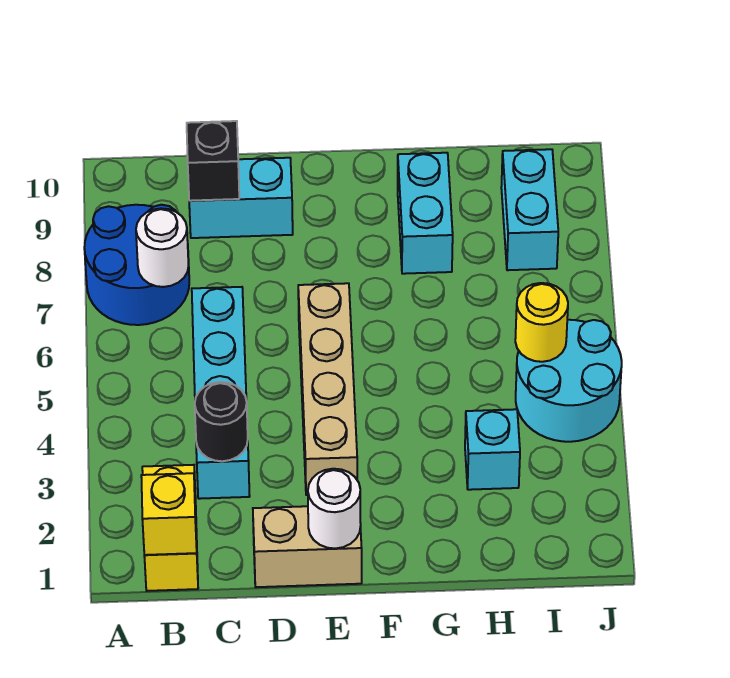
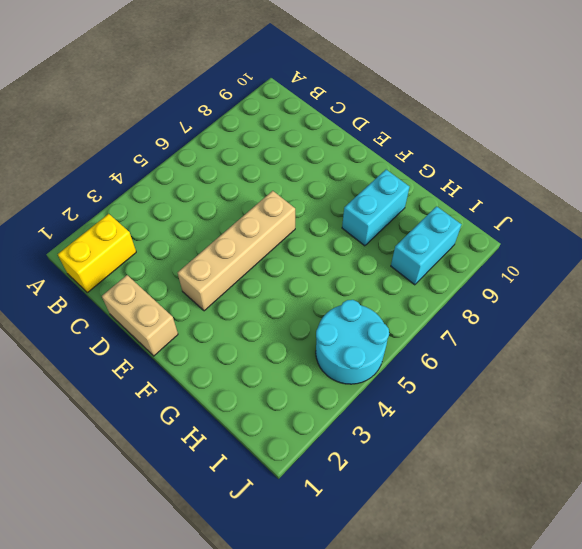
none -> blue round brick A7:B8 level 1
none -> cyan brick C3:C6 level 1
none -> cyan brick C9:D9 level 1

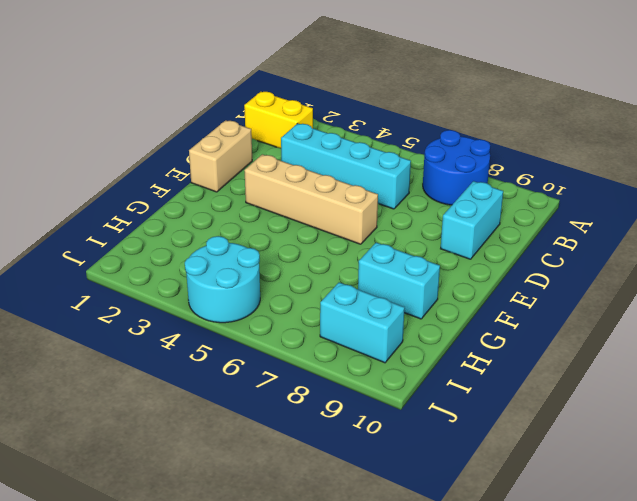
none -> cyan brick H3 level 1
none -> yellow brick B1 level 2
none -> white round brick B7 level 2

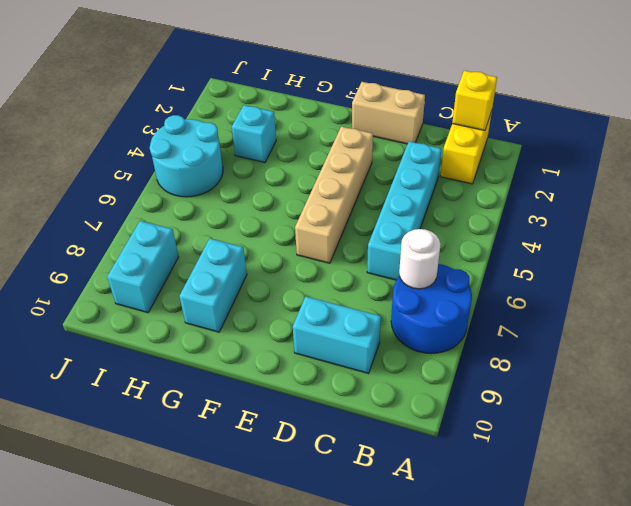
none -> black round brick C3 level 2
none -> black brick C9 level 2
none -> white round brick E1 level 2

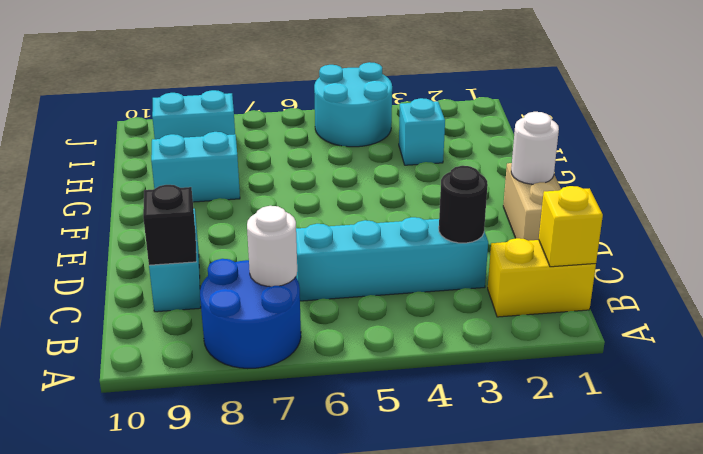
none -> tan brick E3:E6 level 1
none -> yellow round brick I5 level 2

